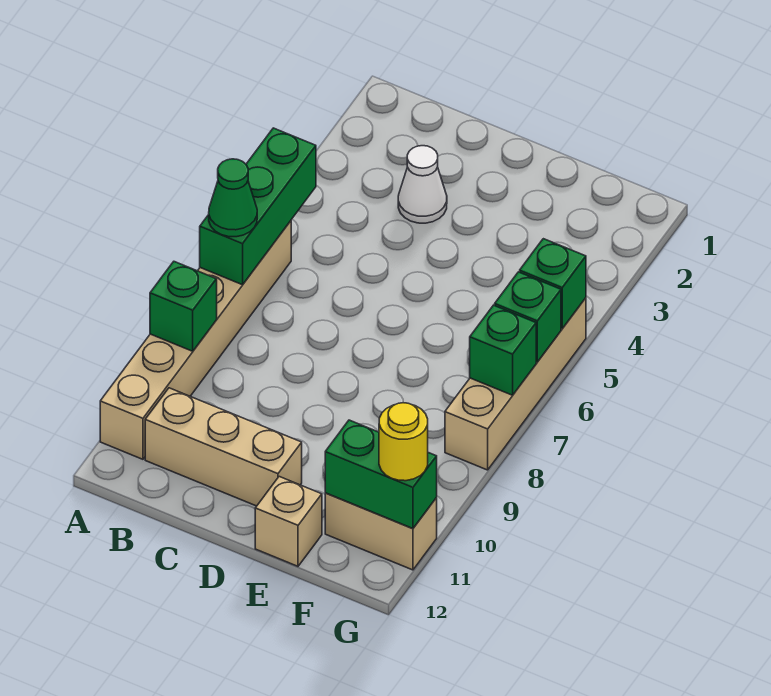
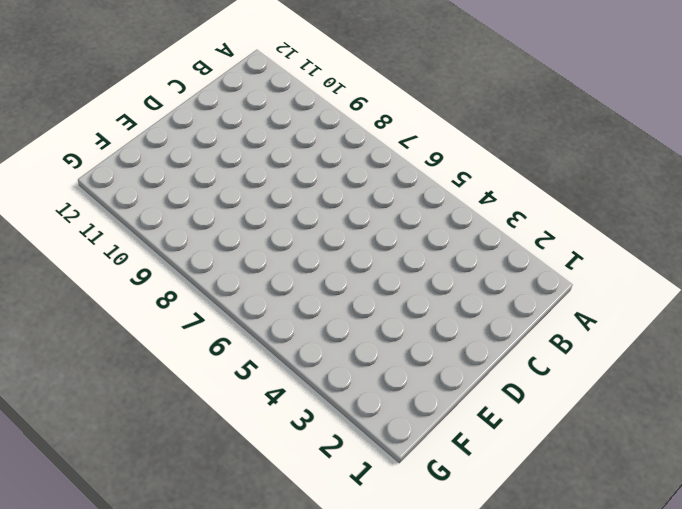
none -> tan brick A6:A11 level 1
none -> tan brick B11:D11 level 1
none -> white cone C3 level 1

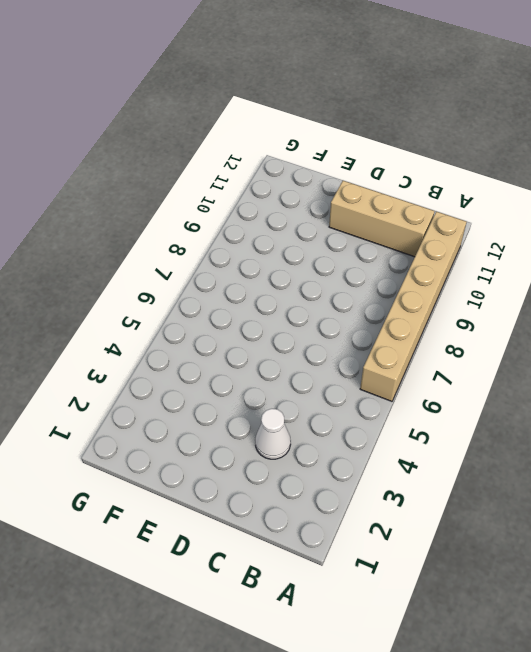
none -> tan brick E12 level 1
none -> tan brick F11:G11 level 1
none -> tan brick G5:G8 level 1

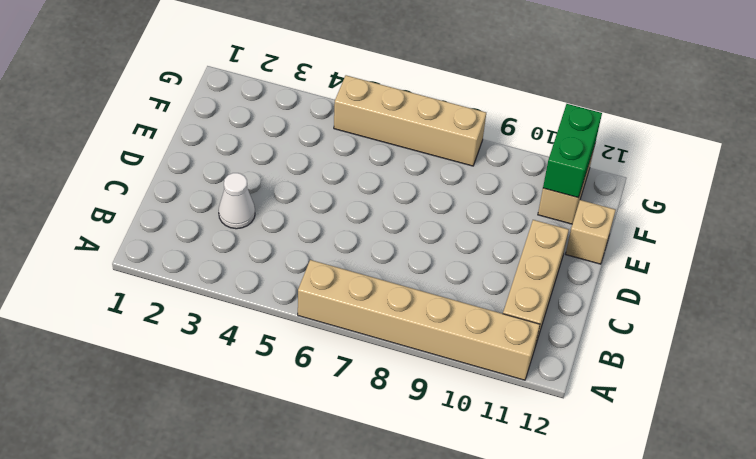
none -> green brick A5:A7 level 2
none -> green brick A9 level 2
none -> green brick G5 level 2

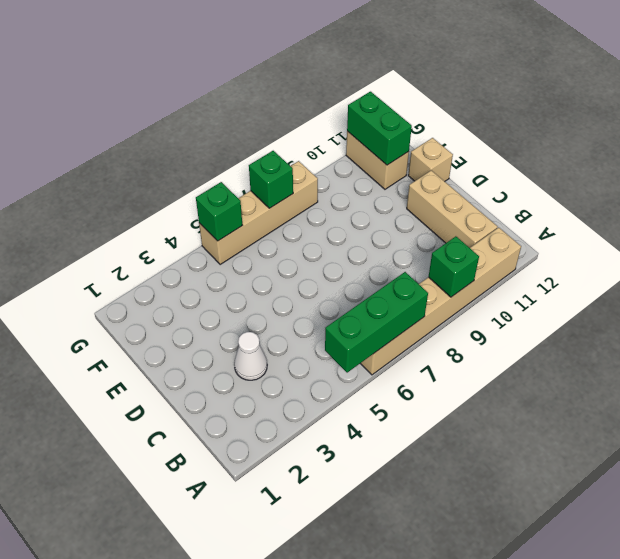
none -> green brick G6 level 2
none -> green cone A7 level 3
none -> yellow round brick G11 level 3

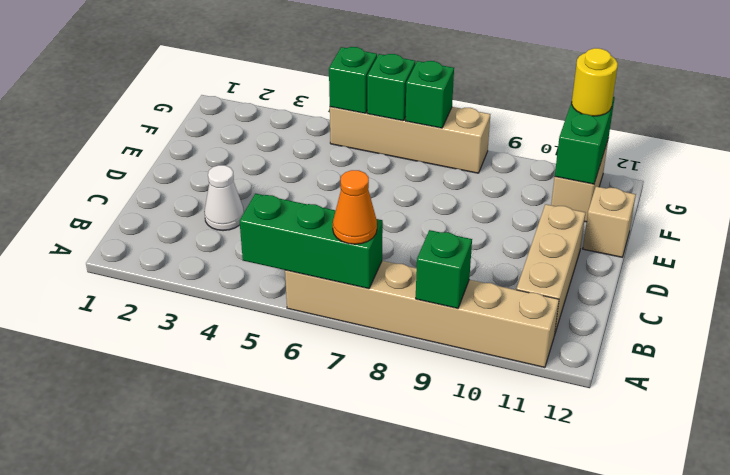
orange cone A7 level 3 -> green cone A7 level 3

